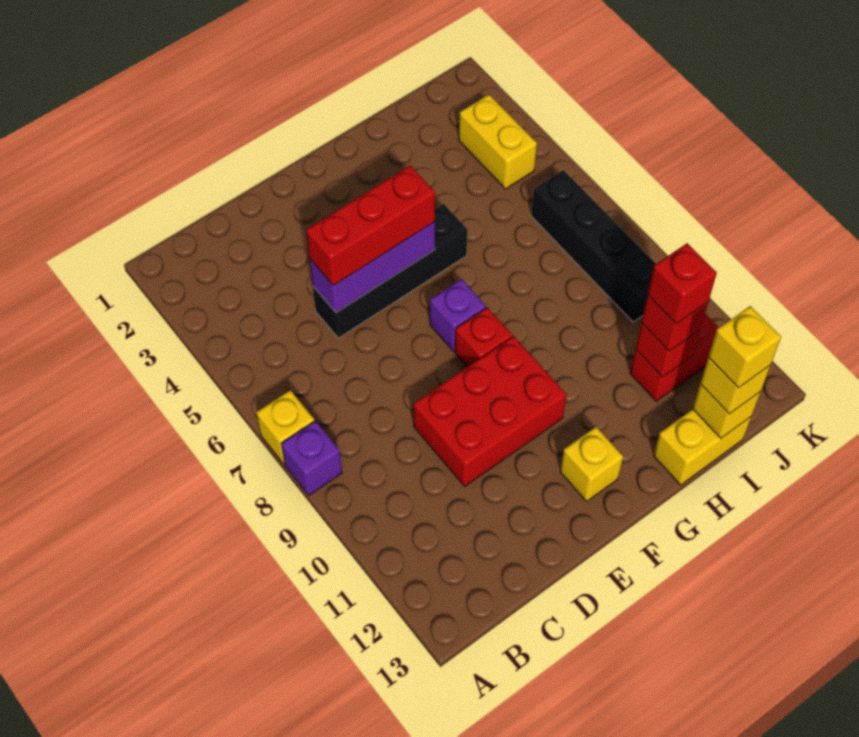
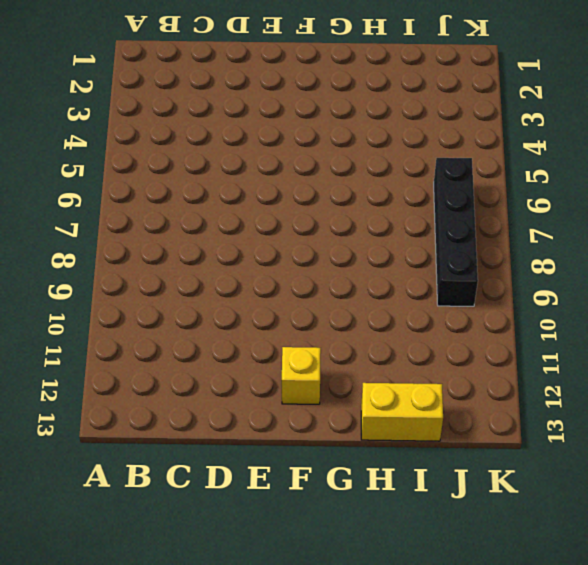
none -> yellow brick A7 level 1
none -> purple brick A8 level 1
none -> black brick D5:G5 level 1

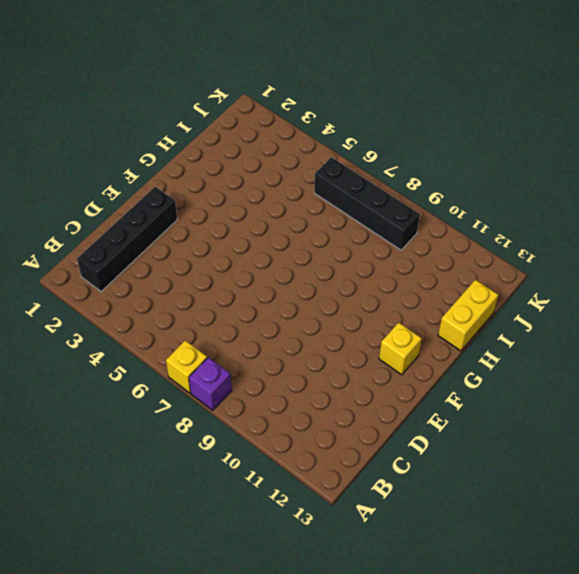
black brick B2:E2 level 1 -> black brick D5:G5 level 1
none -> red brick D9:F10 level 1
none -> purple brick F7 level 1
none -> red brick F8 level 1

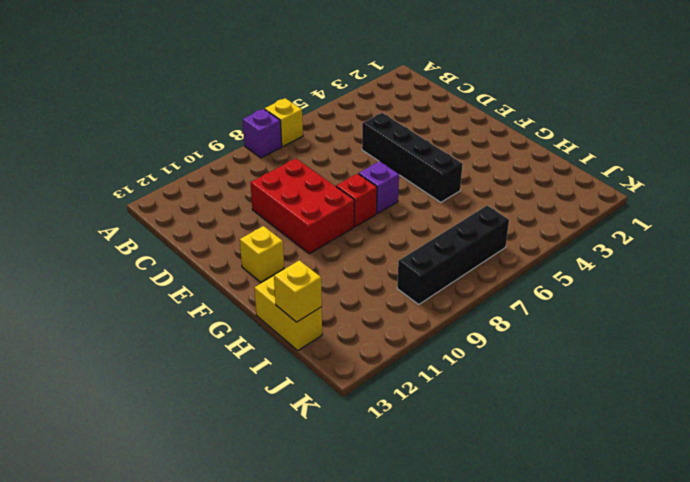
none -> red brick I11:J11 level 1
none -> yellow brick J3:J4 level 1
none -> purple brick D5:F5 level 2

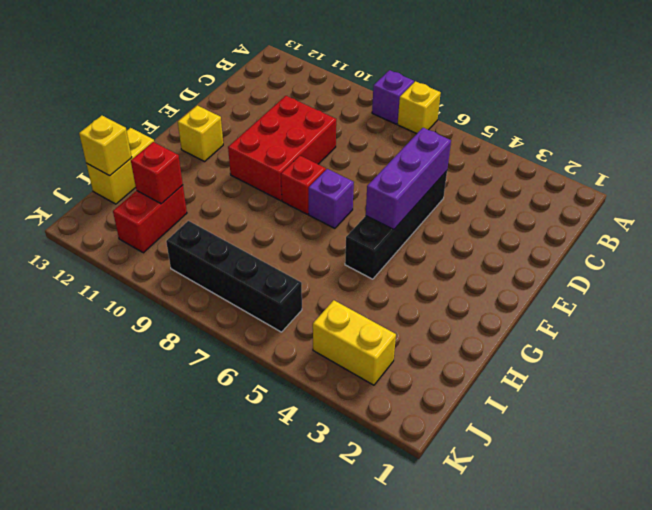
none -> red brick D5:F5 level 3
none -> red brick I11 level 3
none -> yellow brick I13 level 3

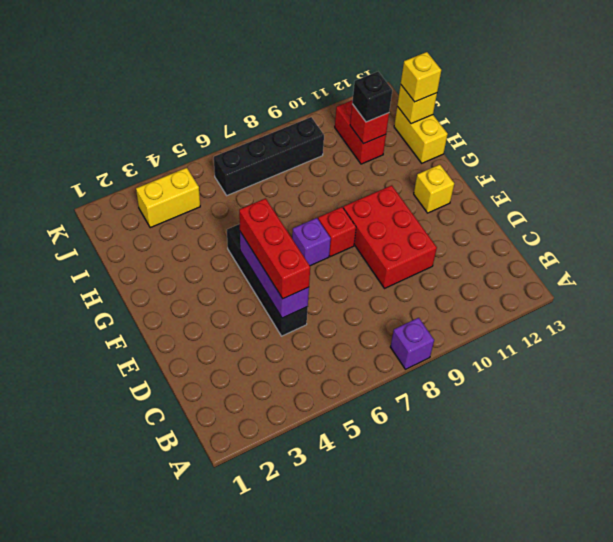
black brick I11 level 3 -> red brick I11 level 3
none -> yellow brick A7 level 1
none -> red brick I11 level 4
none -> yellow brick I13 level 4

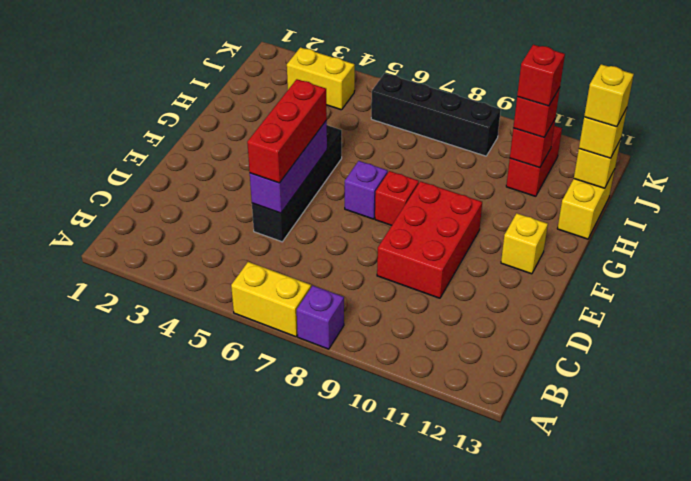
yellow brick A6:A7 level 1 -> yellow brick A7 level 1

